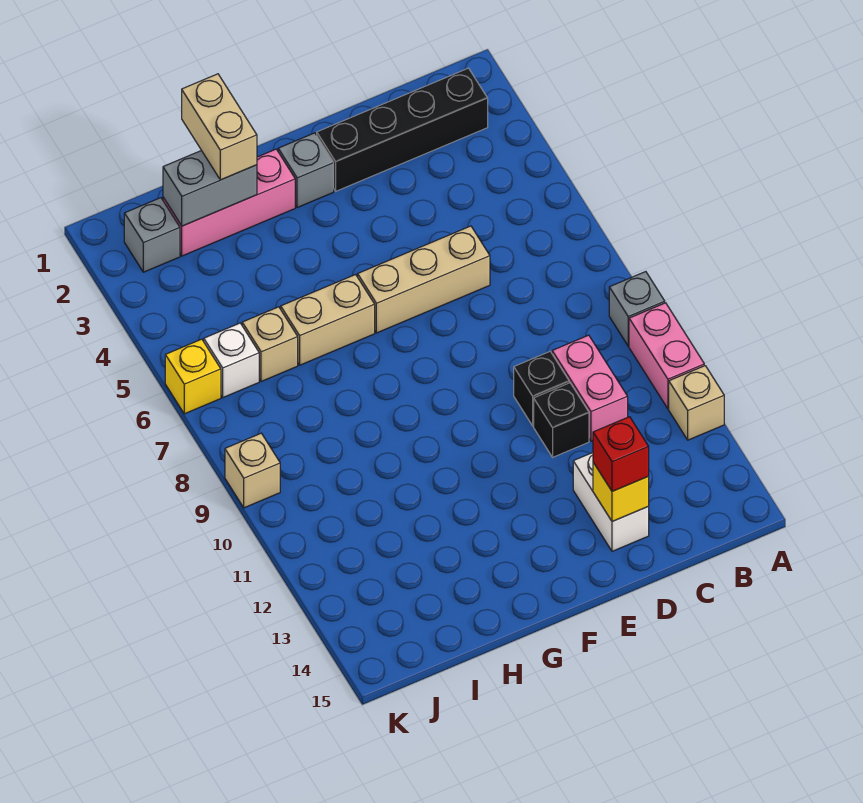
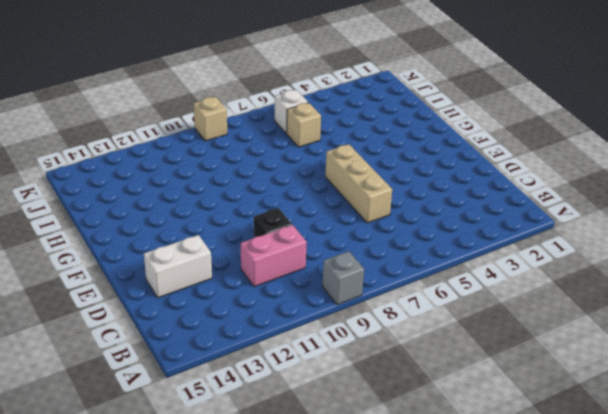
none -> pink brick A10:A11 level 1
none -> tan brick A12 level 1
none -> black brick B2:E2 level 1

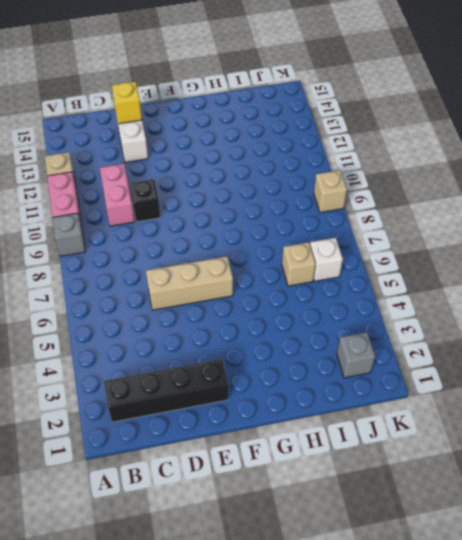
none -> black brick D11 level 1
none -> grey brick F2 level 1
none -> pink brick G2:I2 level 1

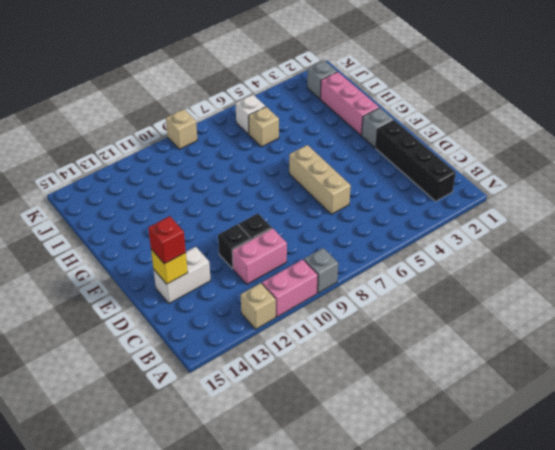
none -> tan brick G6:H6 level 1
none -> yellow brick K6 level 1
none -> grey brick H2:I2 level 2

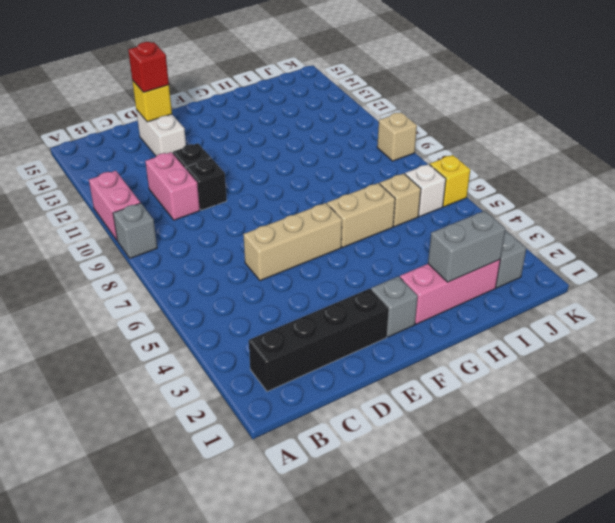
none -> tan brick A12 level 1
none -> tan brick H1:H2 level 3

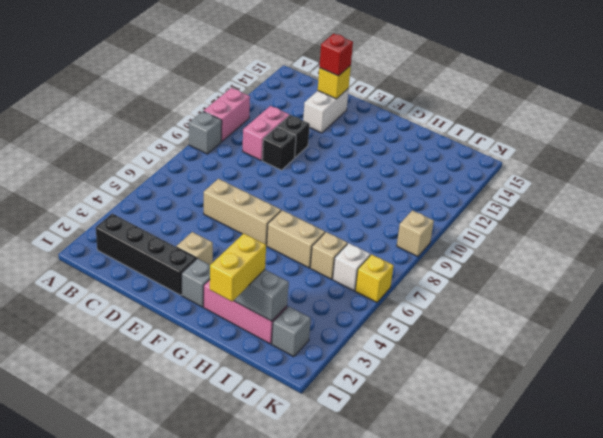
tan brick E3 level 1 -> tan brick A12 level 1
yellow brick H1:H2 level 3 -> tan brick H1:H2 level 3

